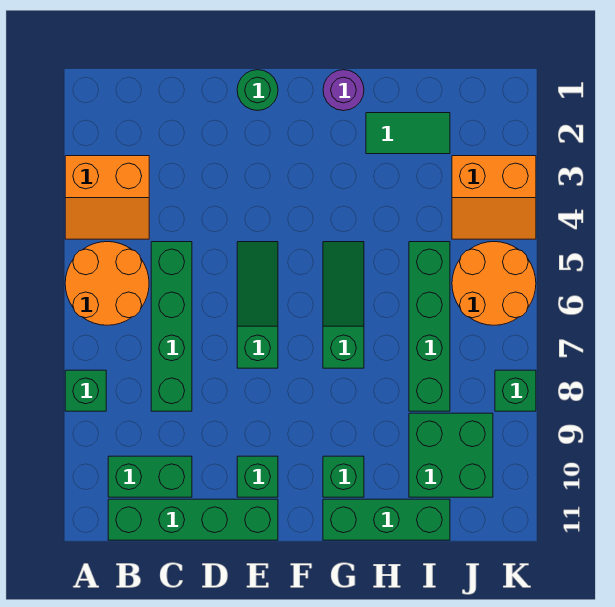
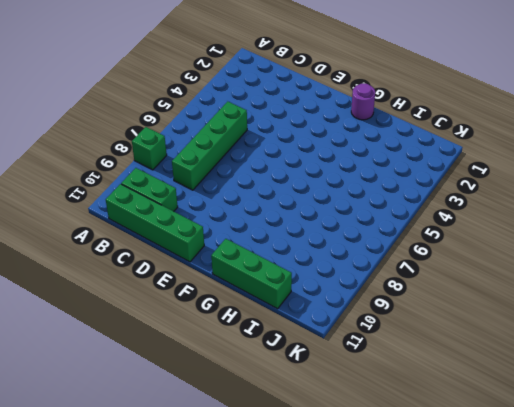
none -> orange slope A3:B4 level 1 top 3
none -> orange round brick A5:B6 level 1
none -> green round brick E1 level 1

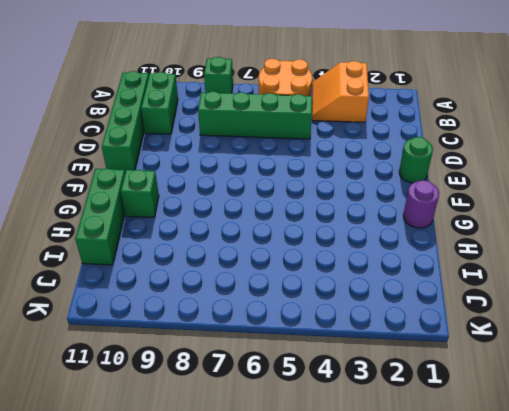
none -> green slope E5:E7 level 1 top 7
none -> green brick E10 level 1
none -> green slope G5:G7 level 1 top 7

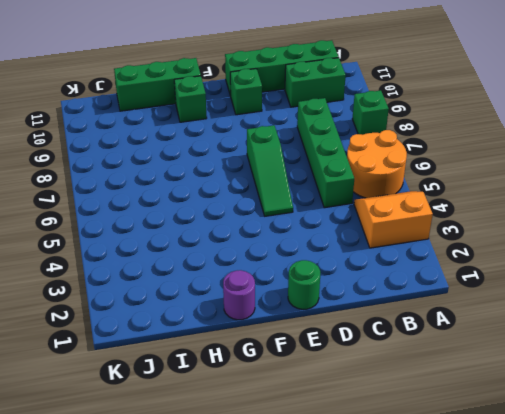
none -> green slope G5:G7 level 1 top 7
none -> green tile H2:I2 level 1
none -> green brick I5:I8 level 1

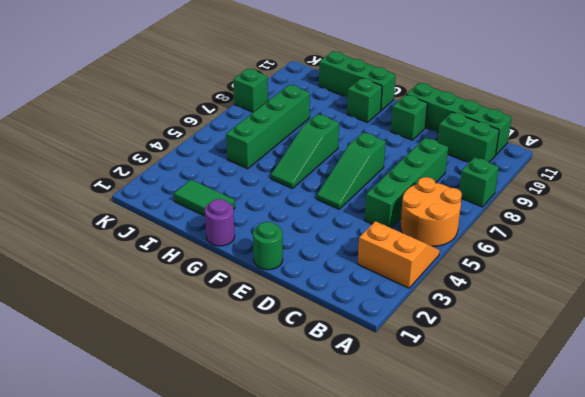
none -> green brick I9:J10 level 1
none -> orange slope J3:K4 level 1 top 3
none -> orange round brick J5:K6 level 1

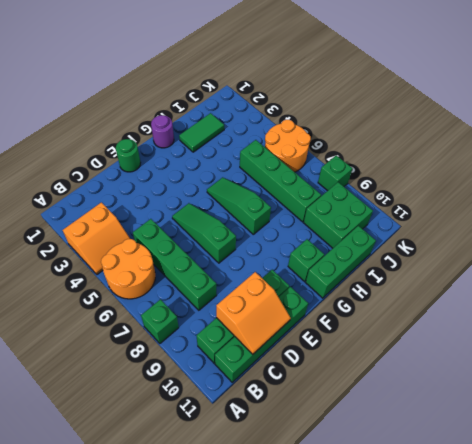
orange slope C10:D11 level 2 top 10 -> orange slope J3:K4 level 1 top 3

